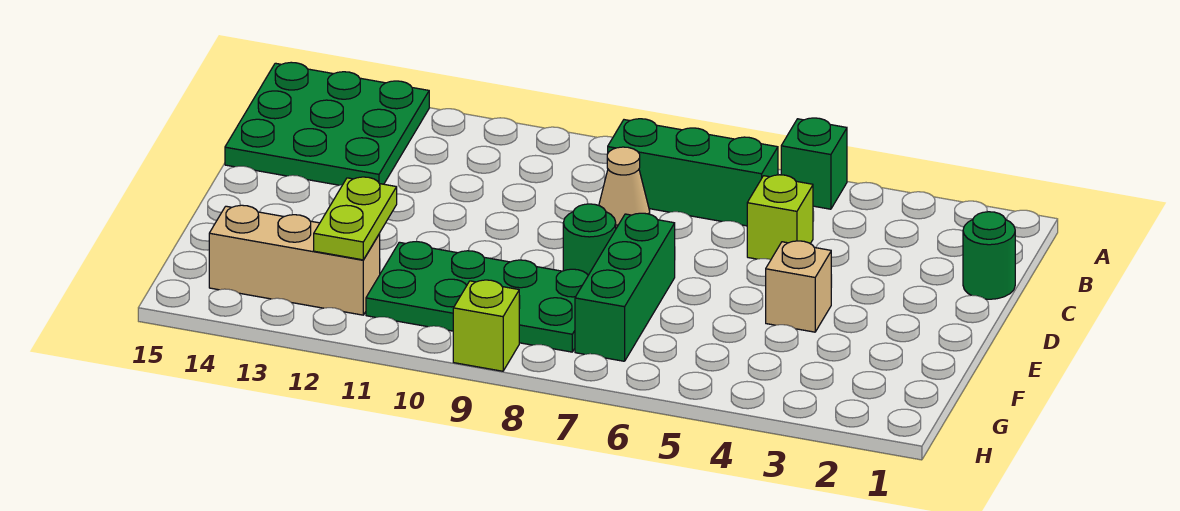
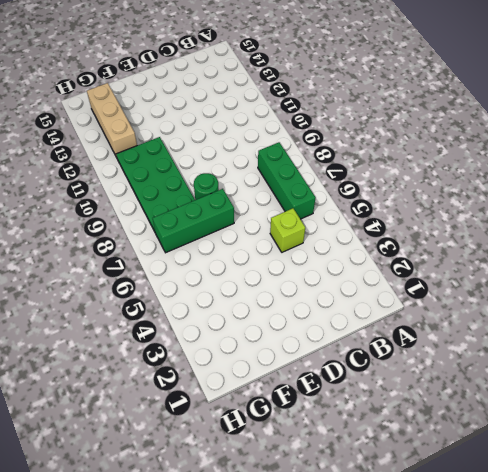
none -> green brick A5 level 1
none -> green plate A13:C15 level 1
none -> green round brick C1 level 1

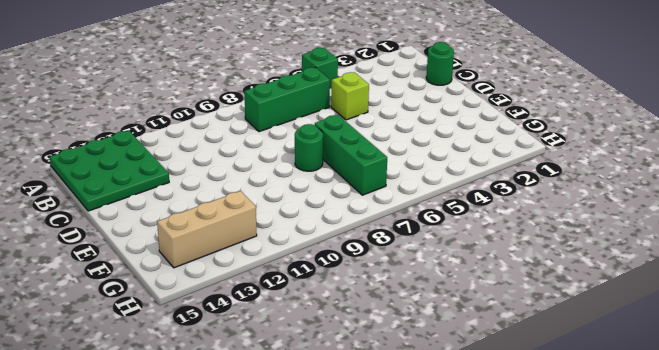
none -> tan cone C8 level 1
none -> tan brick E4 level 1
none -> green plate F8:G11 level 1

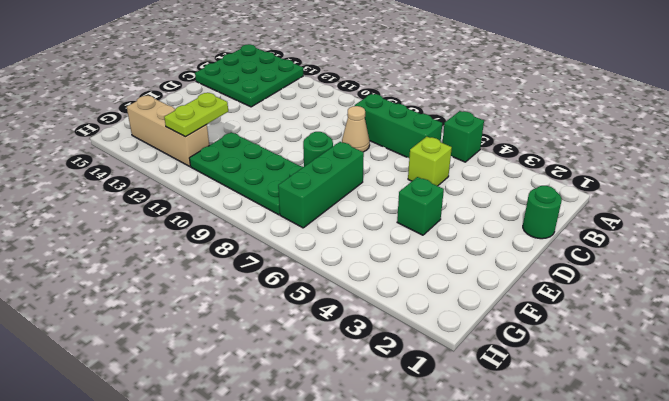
green brick E4 level 1 -> tan brick E4 level 1
none -> lime brick H9 level 1

